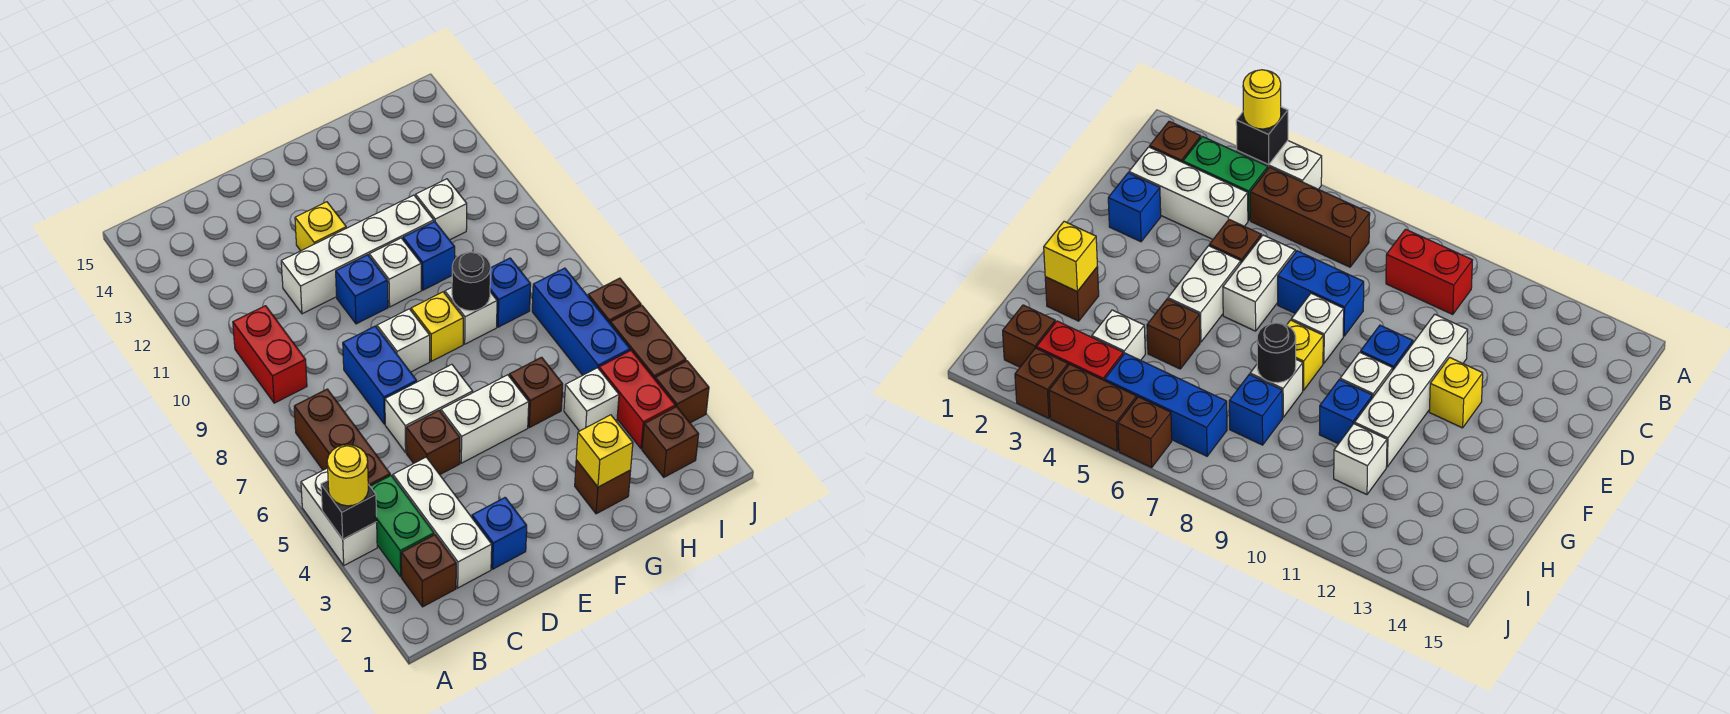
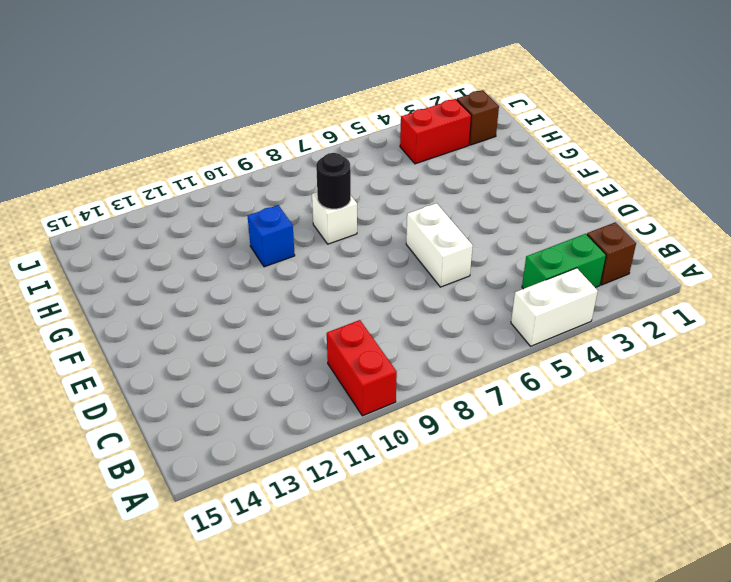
red brick A10:B10 level 1 -> red brick B9:B10 level 1
none -> brown brick B5:B7 level 1
none -> white brick C2:C4 level 1
none -> blue brick D2 level 1
none -> brown brick D5 level 1

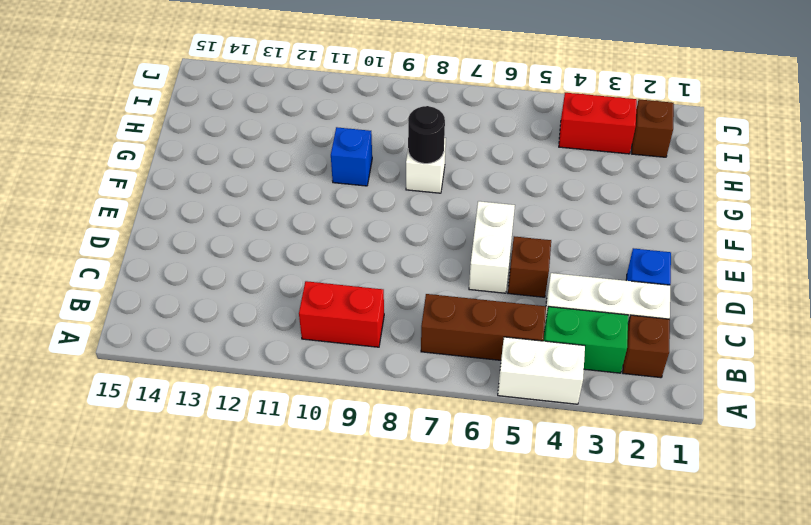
none -> blue brick D7:D8 level 1
none -> white brick D11:G11 level 1
none -> white brick E5:F5 level 1
none -> white brick E8 level 1

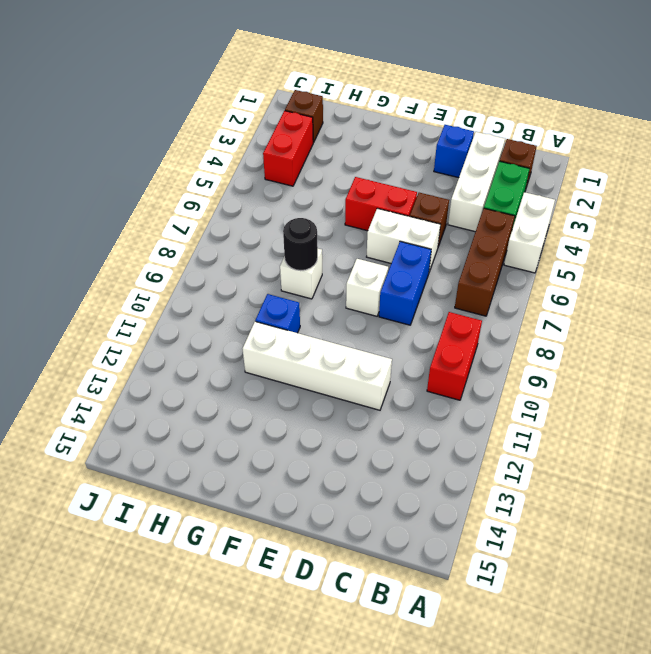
red brick E5:F5 level 1 -> white brick E5:F5 level 1
none -> blue brick E10 level 1
none -> yellow brick E12 level 1
none -> yellow brick F8 level 1
none -> white brick F10 level 1

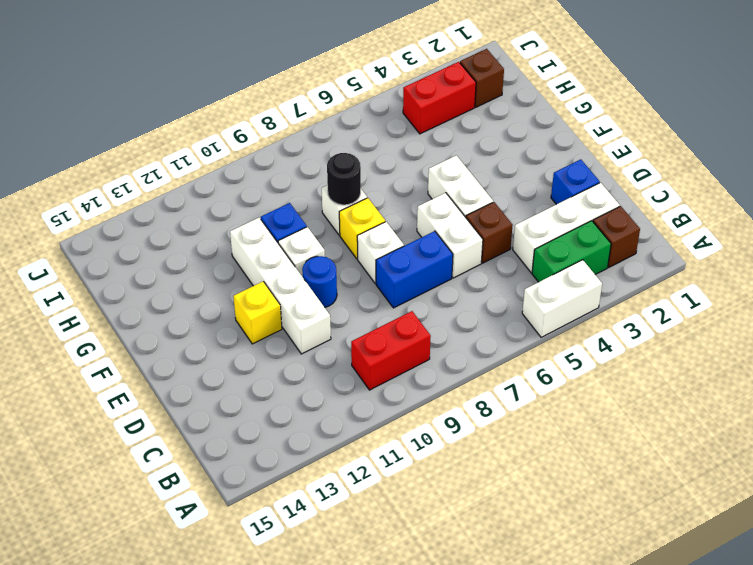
blue round brick E10 level 1 -> blue brick E10 level 1
none -> brown brick B5:B7 level 1
none -> brown brick G2 level 1
none -> brown brick G5 level 1
none -> white brick H4 level 1

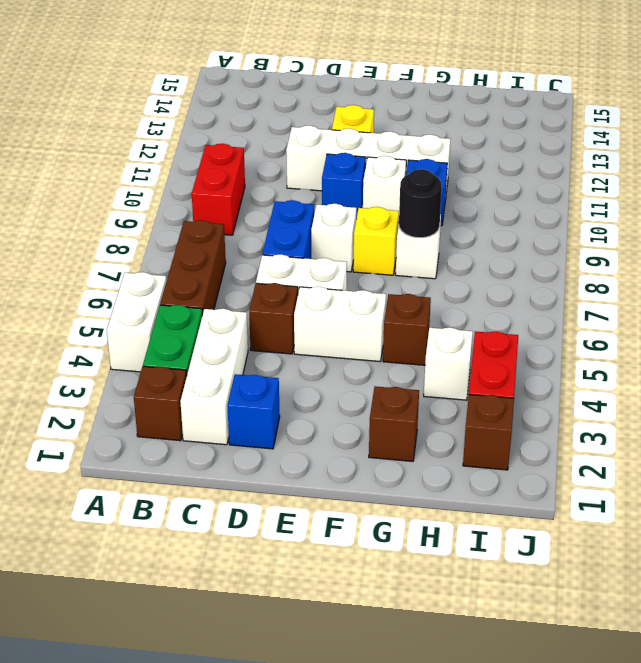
none -> blue brick H8 level 1
none -> white brick H11 level 1
none -> blue brick I5:I7 level 1
none -> brown brick J3 level 1

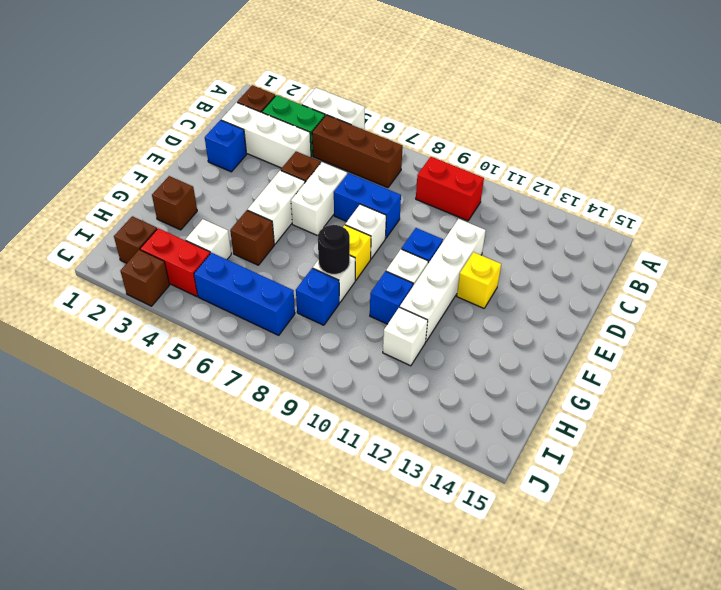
none -> brown brick J4:J5 level 1
none -> brown brick J6 level 1
none -> black brick A4 level 2
none -> yellow brick G2 level 2

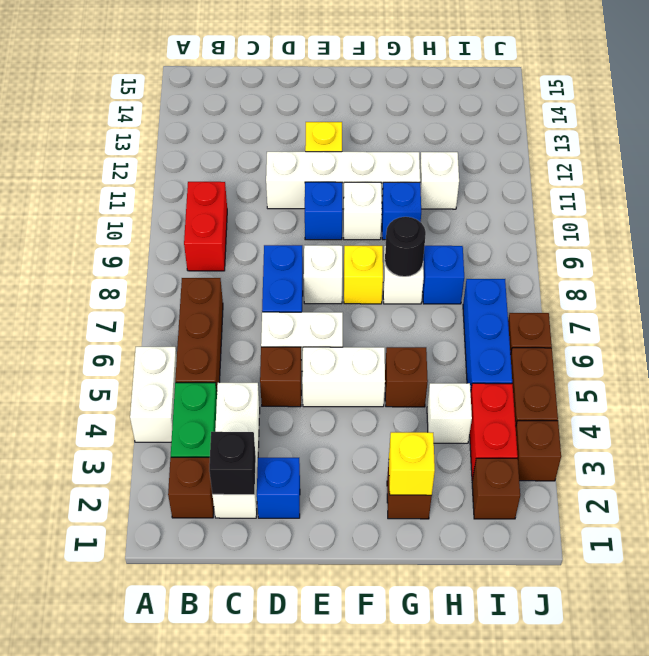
black brick C2 level 2 -> black brick A4 level 2
none -> yellow round brick A4 level 3

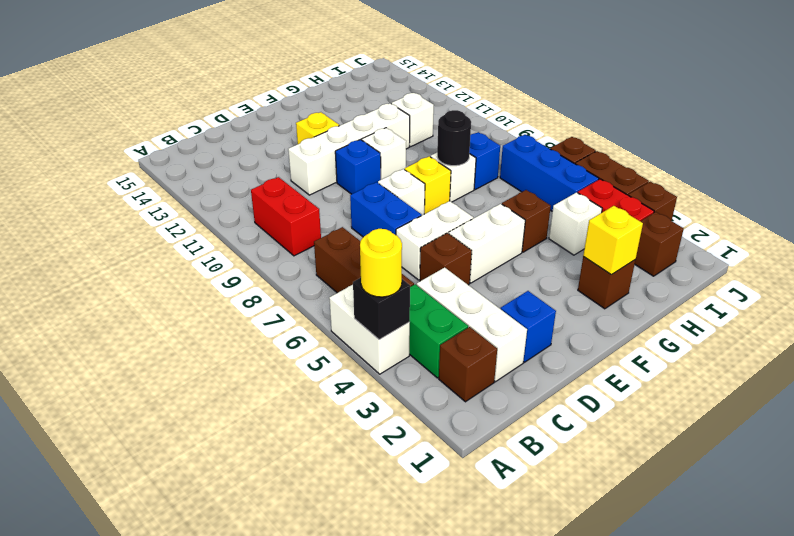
none -> blue brick G10 level 1

